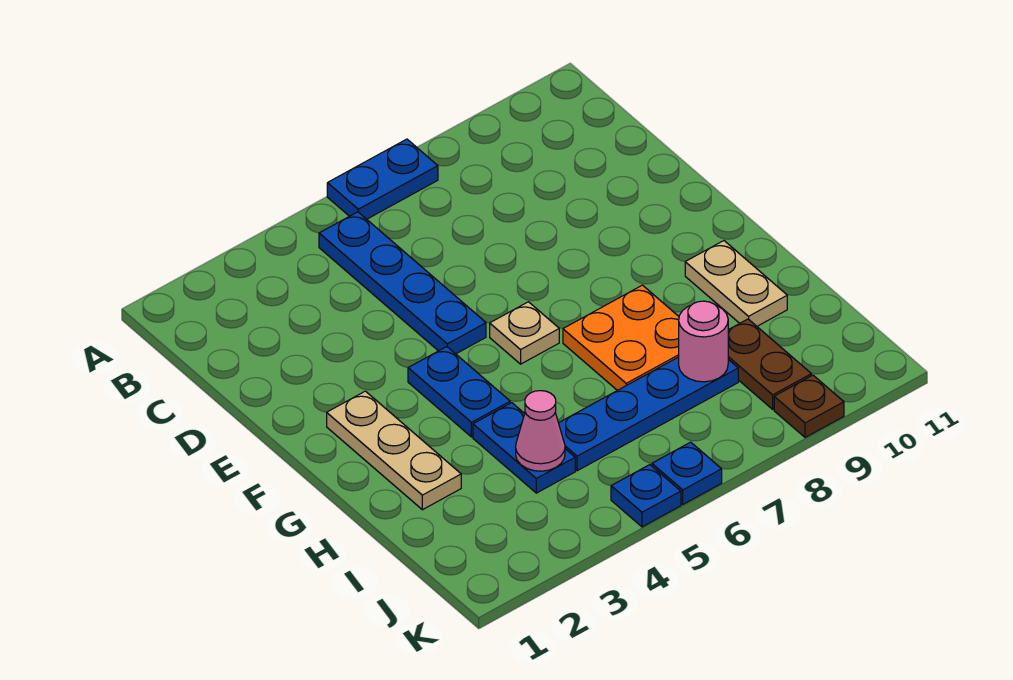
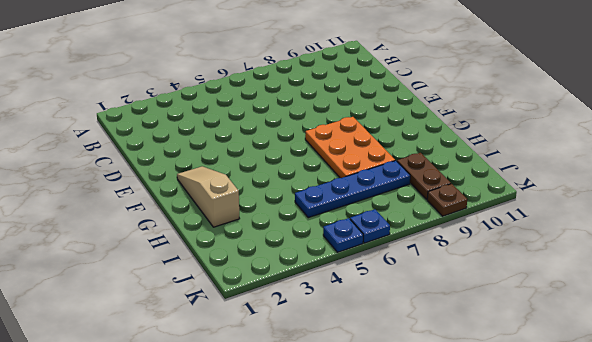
tan slope F2:H2 level 1 top H -> tan plate F2:H2 level 1
orange plate F7:H8 level 1 -> orange plate G7:H8 level 1
none -> blue plate A6:A7 level 1
none -> blue plate B5:E5 level 1
none -> blue plate F4:G4 level 1

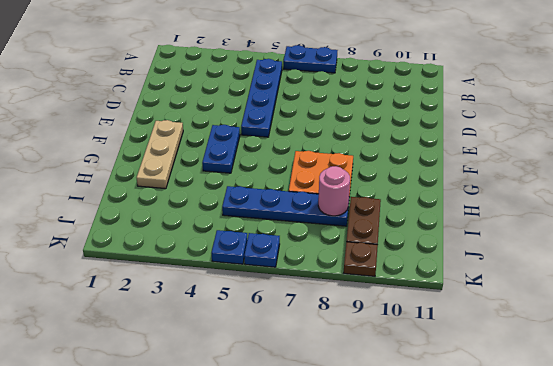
none -> tan plate F6 level 1
none -> tan plate G10:H10 level 1
none -> blue plate H4:I4 level 1

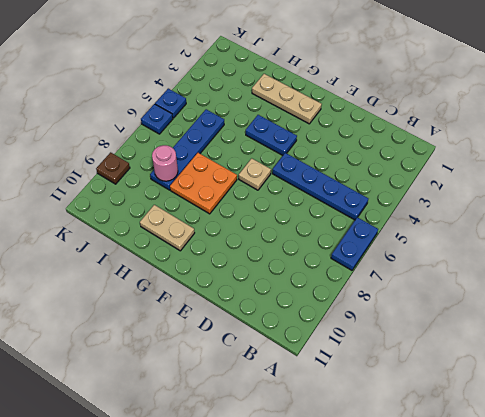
none -> blue plate H4:I4 level 1
none -> brown plate I9:J9 level 1
none -> pink cone I4 level 2

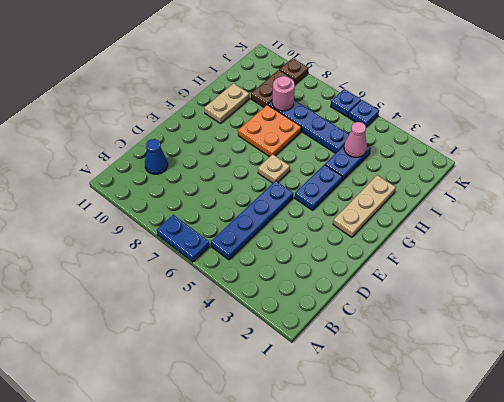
blue cone C10 level 1 -> none

